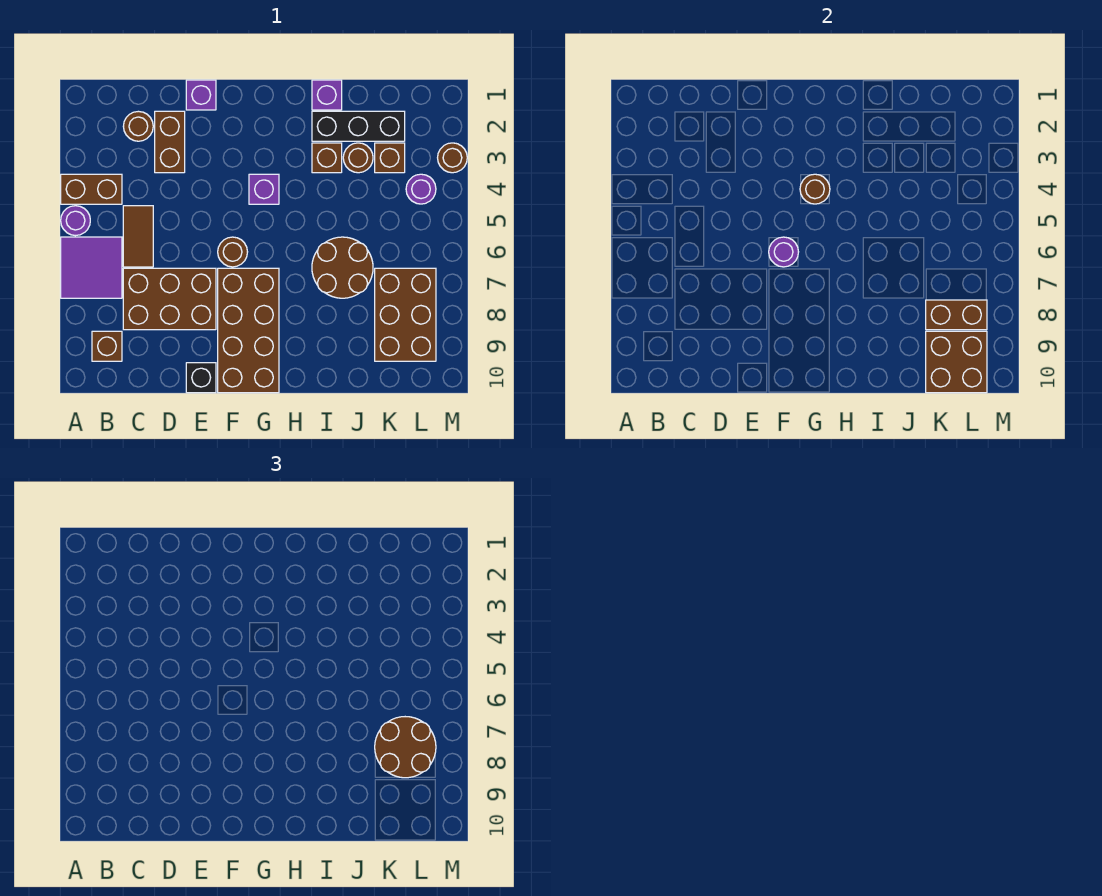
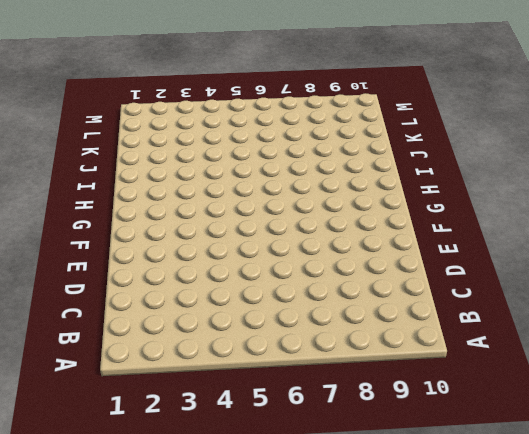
none -> brown brick A4:B4 level 1
none -> purple round brick A5 level 1
none -> purple tile A6:B7 level 1

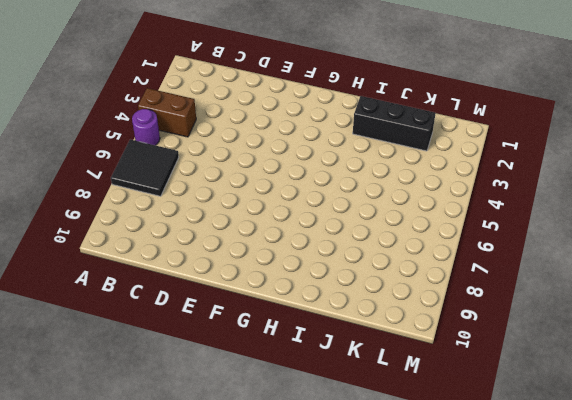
black tile A6:B7 level 1 -> purple tile A6:B7 level 1
none -> brown brick B9 level 1
none -> brown round brick C2 level 1
none -> brown tile C5:C6 level 1

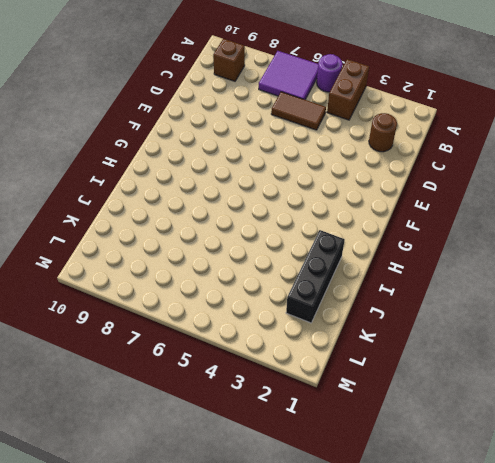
none -> brown brick C7:E8 level 1
none -> brown brick D2:D3 level 1
none -> purple brick E1 level 1

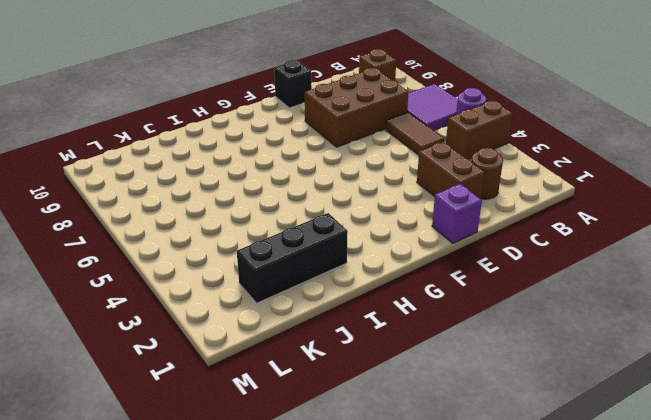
none -> brown round brick F6 level 1
none -> brown brick F7:G10 level 1
none -> purple brick G4 level 1

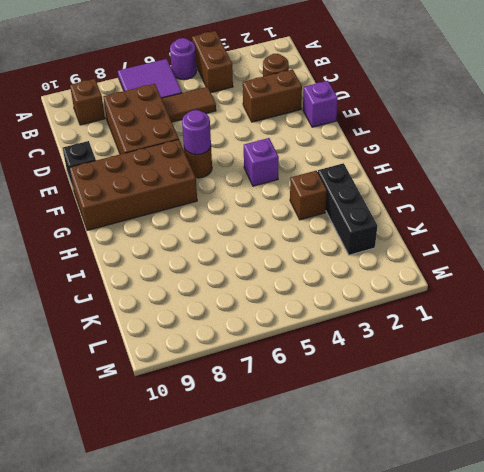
none -> purple brick I1 level 1
none -> brown round brick I6:J7 level 1
none -> brown round brick J3 level 1

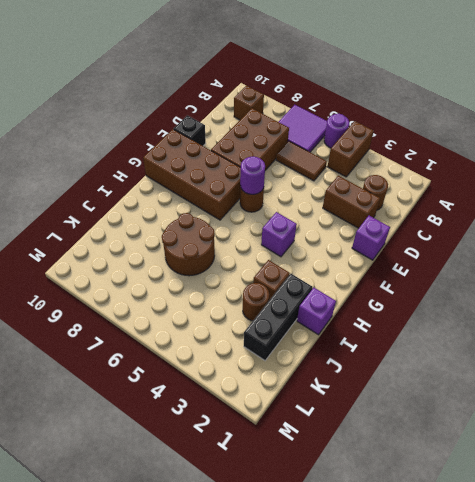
none -> brown brick K3 level 1
none -> brown brick K7:L9 level 1
none -> purple round brick L4 level 1

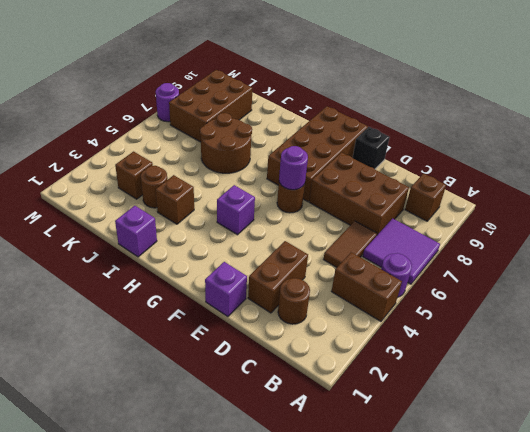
purple round brick M7 level 1 -> purple round brick L4 level 1
none -> black brick I2:K2 level 1
none -> brown round brick M3 level 1
none -> brown round brick G4 level 2

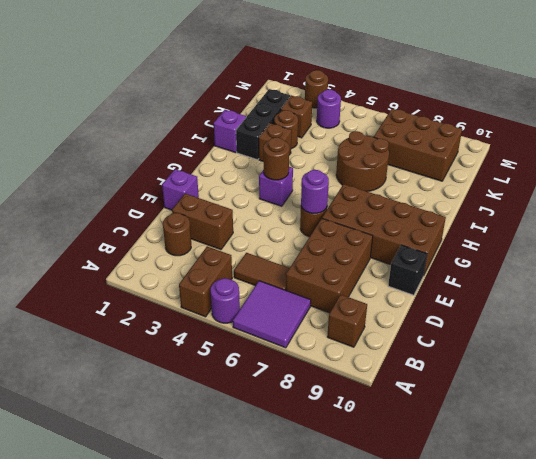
none -> brown brick K8:L8 level 2
none -> brown brick K9:L10 level 2
none -> brown round brick K7:L8 level 3

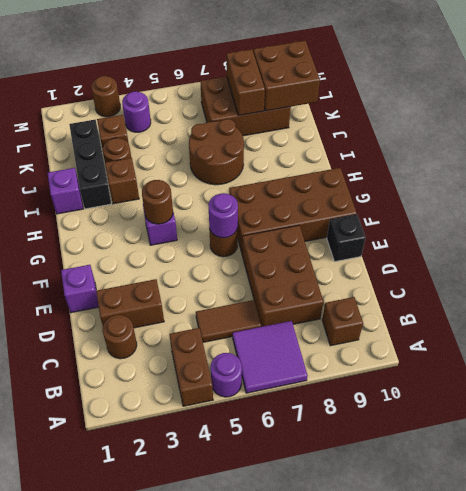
none -> brown round brick K7:L8 level 3

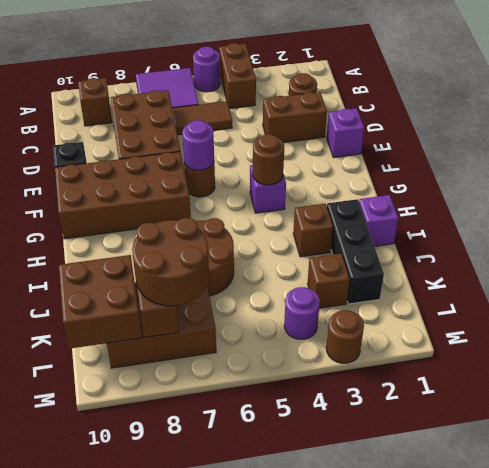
none -> brown round brick J3 level 1

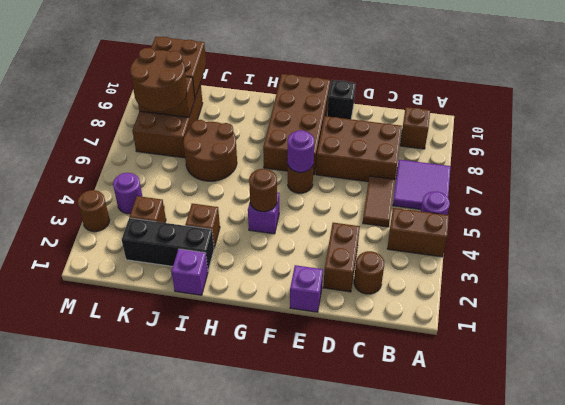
none -> brown round brick J3 level 1

